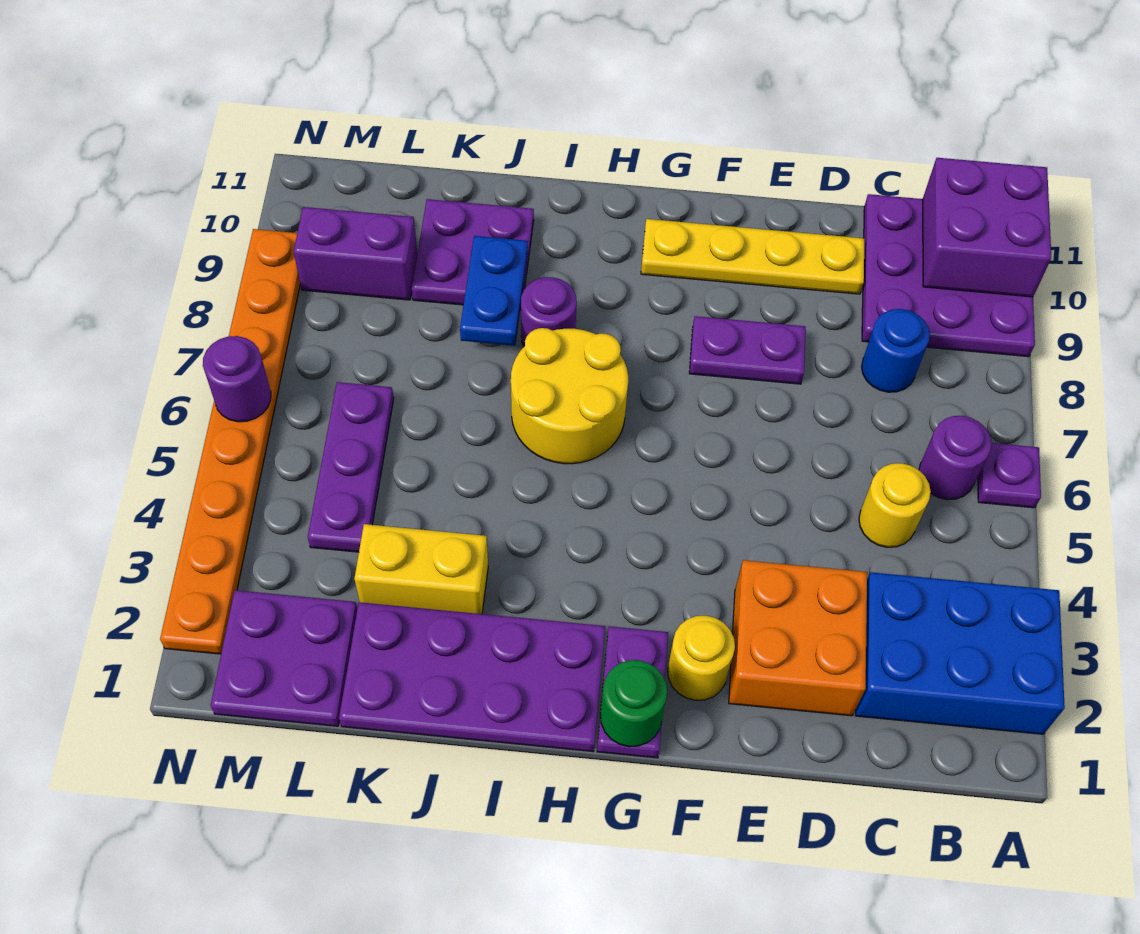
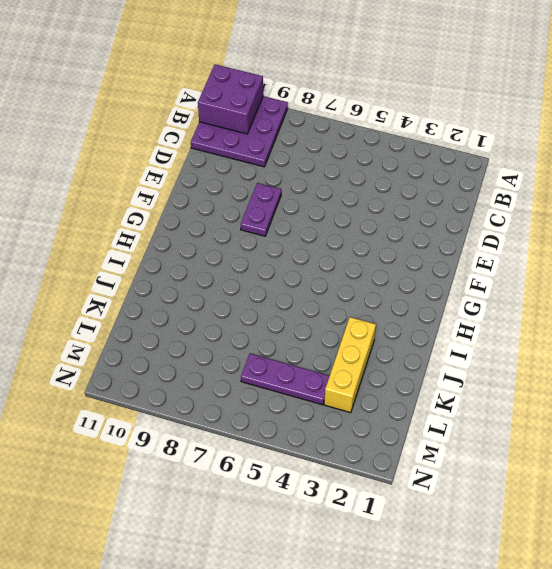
yellow brick J3:L3 level 1 -> yellow brick J3:K3 level 1
none -> blue brick A2:C3 level 1
none -> purple plate A6 level 1
none -> purple round brick B6 level 1

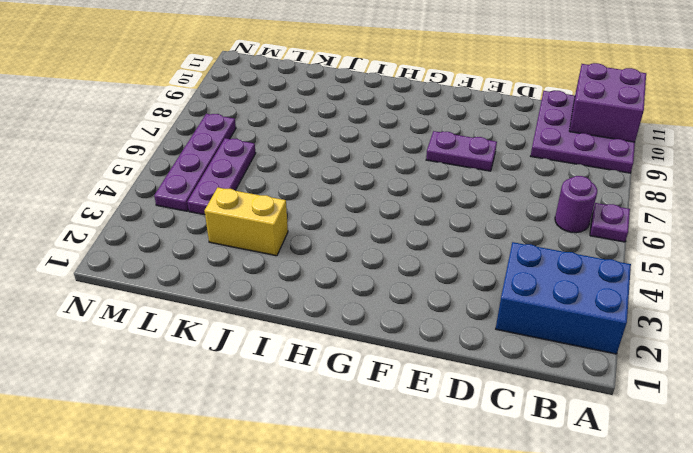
purple plate M4:M7 level 1 -> none
none -> yellow round brick C5 level 1
none -> blue round brick C8 level 1
none -> orange brick D2:E3 level 1

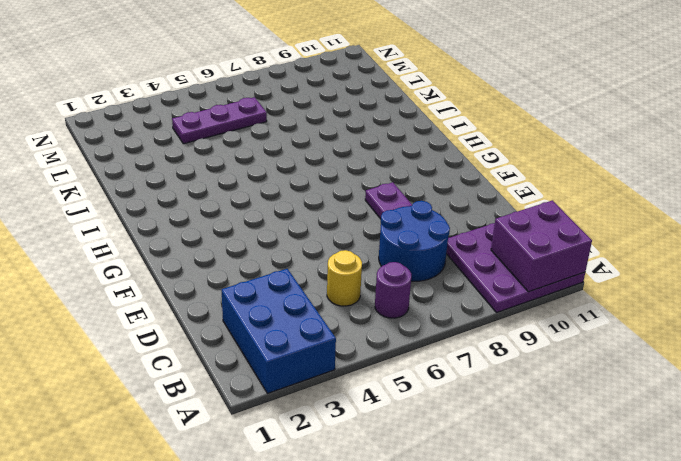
blue round brick C7:D8 level 1 -> blue round brick C8 level 1
none -> purple plate A6 level 1
none -> orange brick D2:E3 level 1
none -> yellow plate D10:G10 level 1

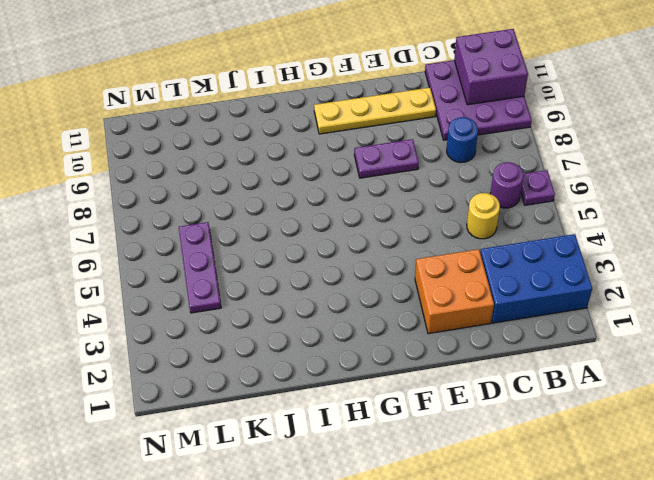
none -> yellow round brick F2 level 1
none -> purple plate G1:G2 level 1
none -> purple plate H1:K2 level 1

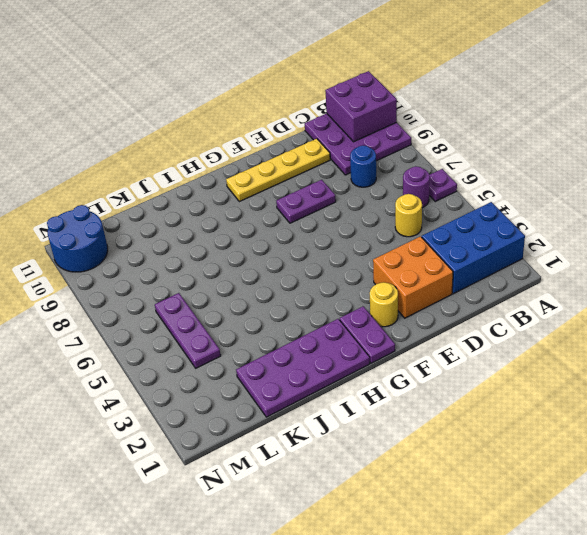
blue round brick M10:N11 level 1 -> none
none -> yellow round brick H6:I7 level 1
none -> purple round brick I8 level 1
none -> yellow brick J3:K3 level 1

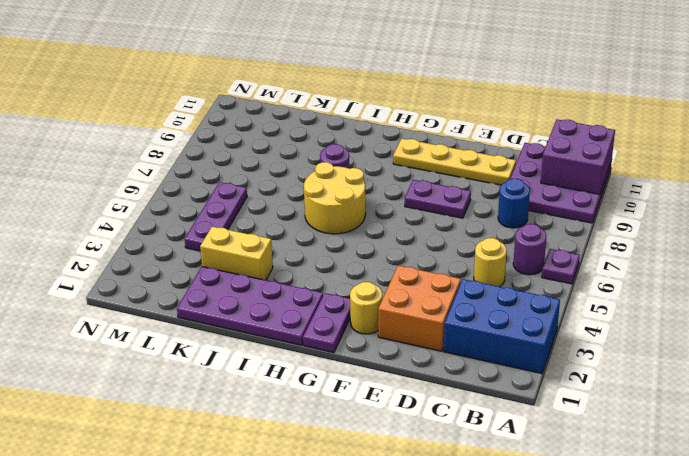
none -> purple plate J9:K10 level 1
none -> purple plate L1:M2 level 1
none -> purple brick L9:M9 level 1

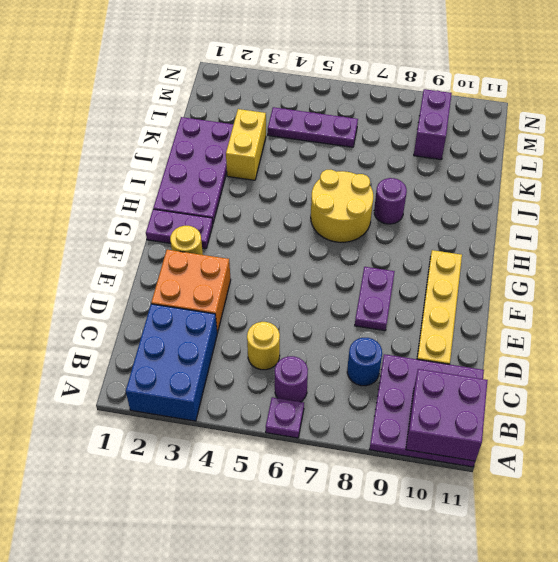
none -> purple plate J9:K10 level 1
none -> purple plate L1:M2 level 1
none -> orange plate N2:N9 level 1

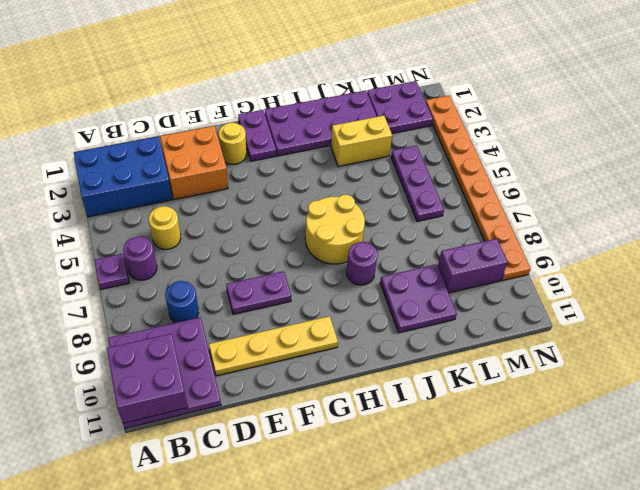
none -> green round brick G1 level 2
none -> blue plate J8:J9 level 2
none -> purple round brick N6 level 2

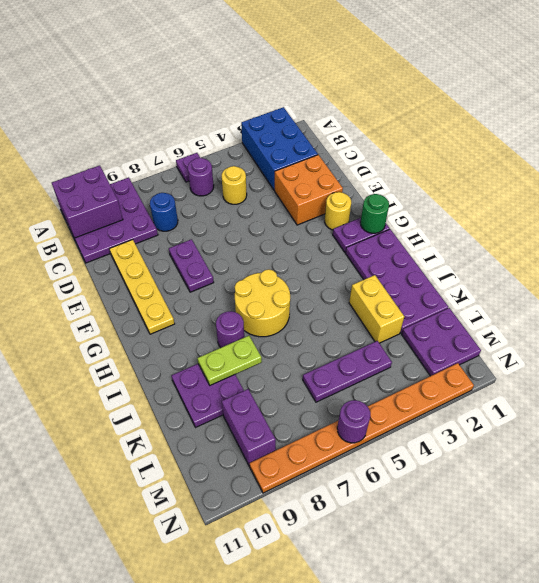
lime plate J8:J9 level 2 -> blue plate J8:J9 level 2

